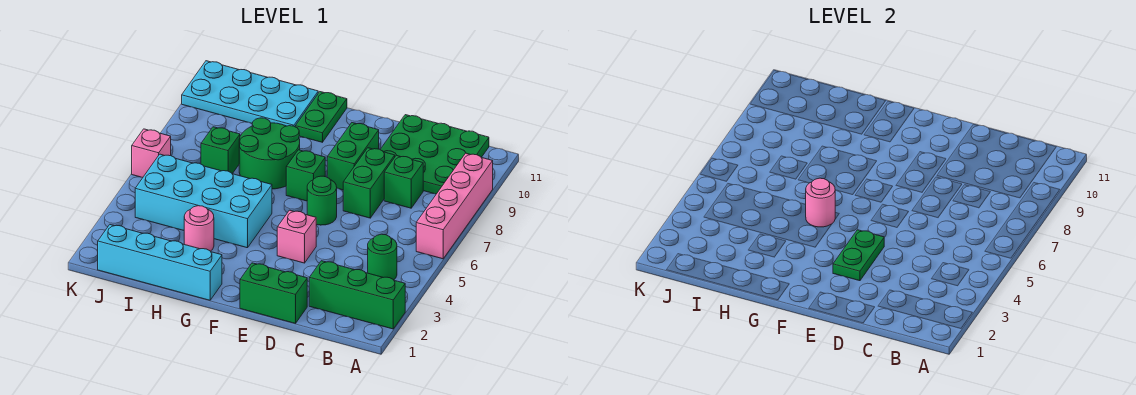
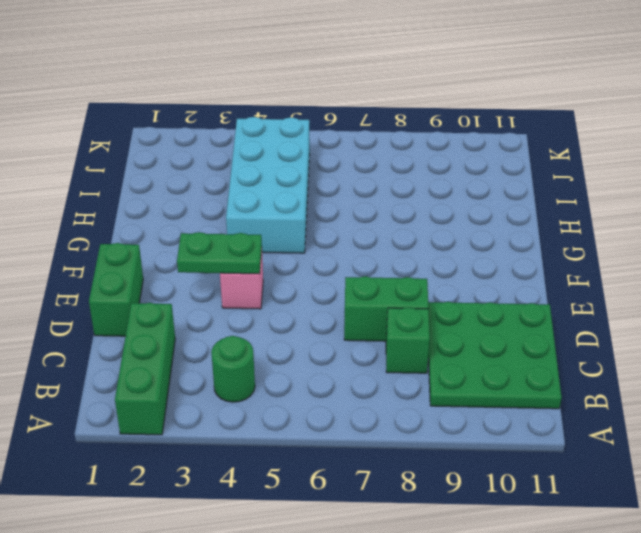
none -> pink brick A6:A9 level 1
none -> green round brick E6 level 1
none -> green brick E8:E9 level 1

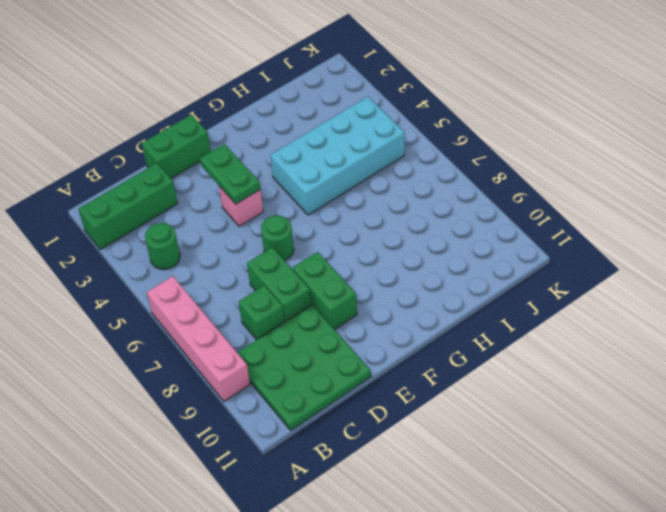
none -> green brick F7 level 1
none -> cyan brick G1:J1 level 1
none -> green round brick G7:H8 level 1

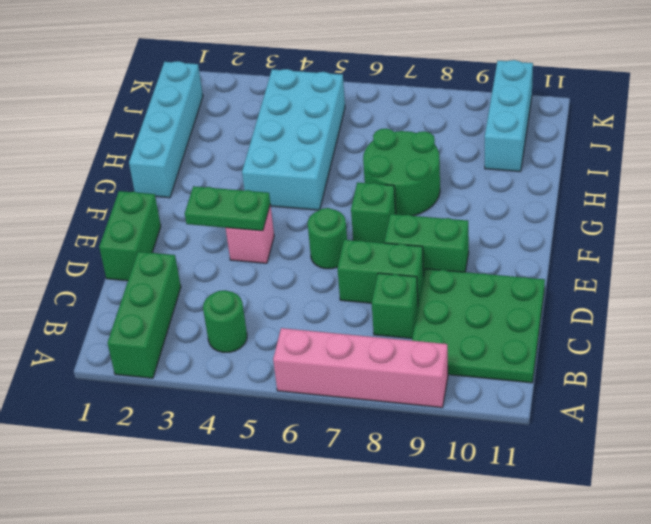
cyan brick I10:K10 level 1 -> cyan plate H10:K11 level 1
none -> green plate G10:G11 level 1
none -> pink round brick H3 level 1
none -> green brick I7 level 1

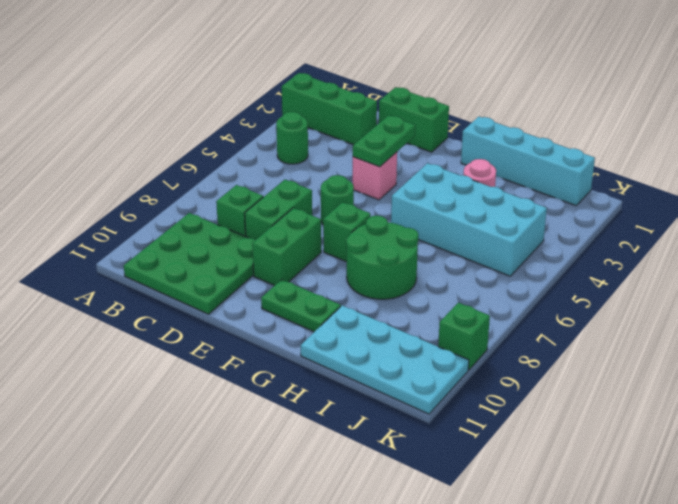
green plate F10:G10 level 1 -> green plate G10:G11 level 1
green brick K9 level 1 -> green brick I7 level 1
none -> pink brick A6:A9 level 1
none -> pink brick K6 level 1
none -> pink round brick G5 level 2

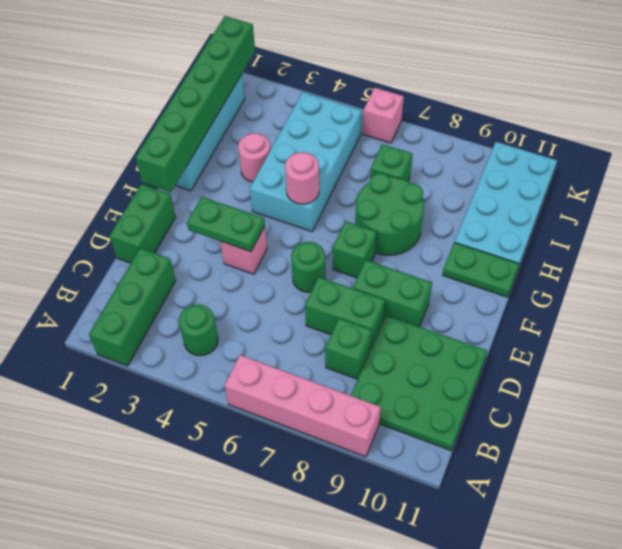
green brick F1:K1 level 2 -> none

